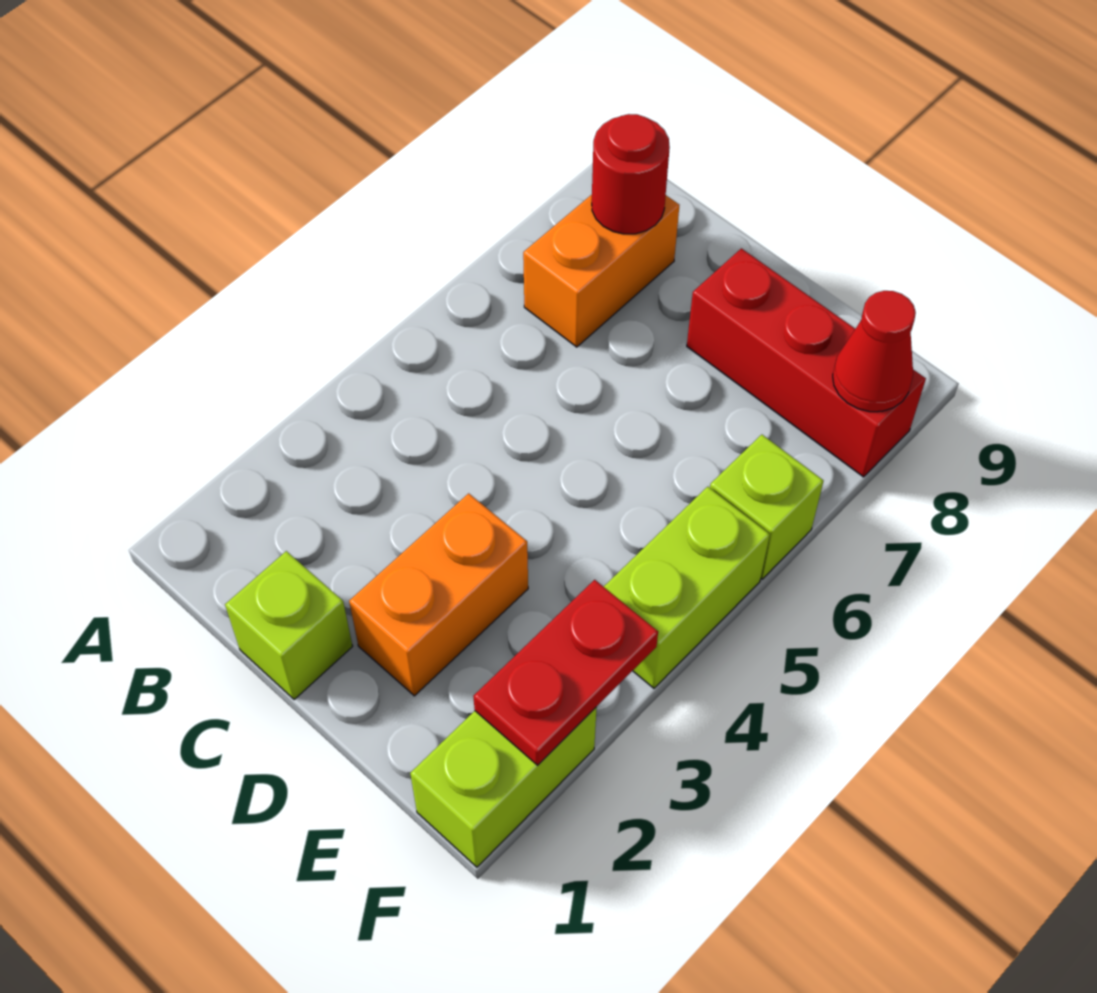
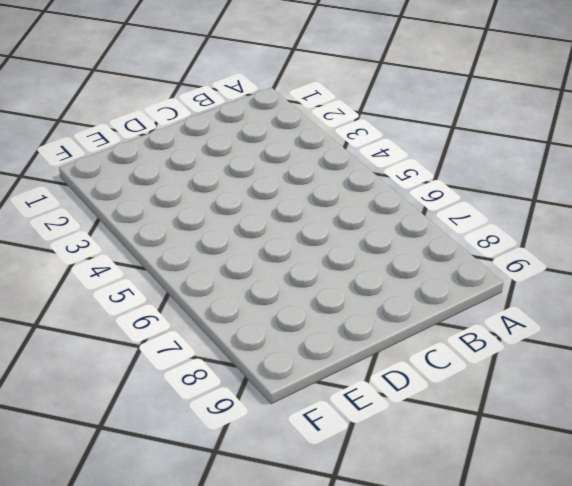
none -> orange brick B7:B8 level 1
none -> lime brick C1 level 1

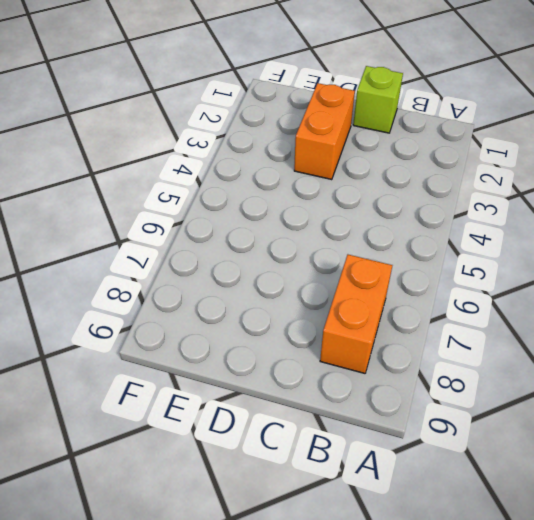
none -> red brick D8:F8 level 1
none -> lime brick F1:F2 level 1

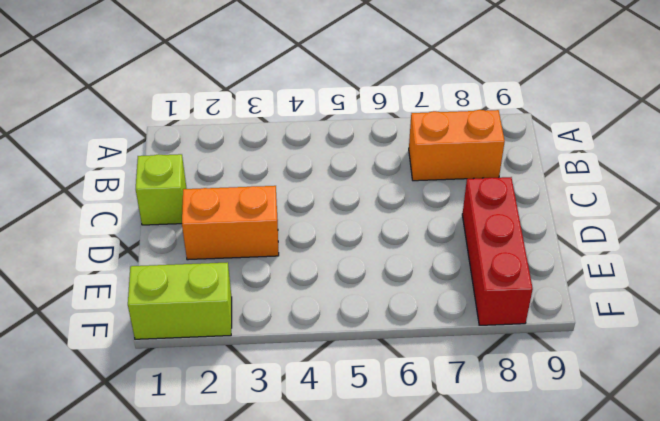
none -> lime brick F4:F5 level 1
none -> lime brick F6 level 1

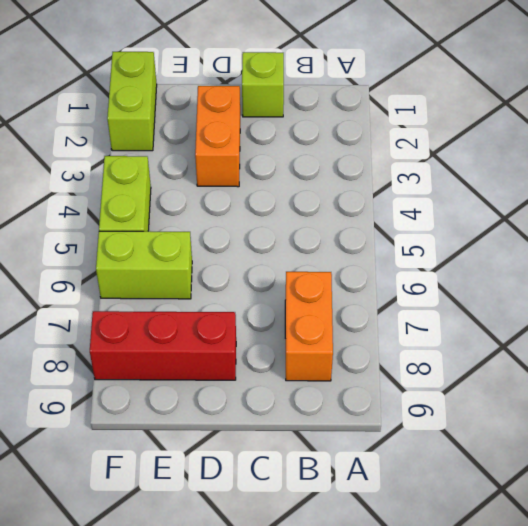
lime brick E6:F6 level 1 -> lime brick F6 level 1
none -> red round brick B8 level 2
none -> red plate F2:F3 level 2

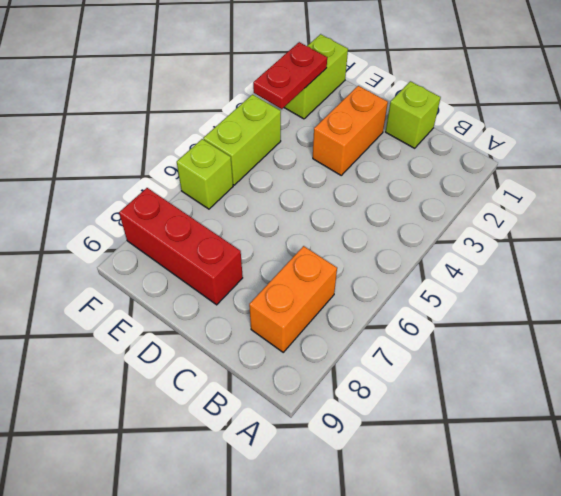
none -> red round brick B8 level 2
none -> red cone F8 level 2

